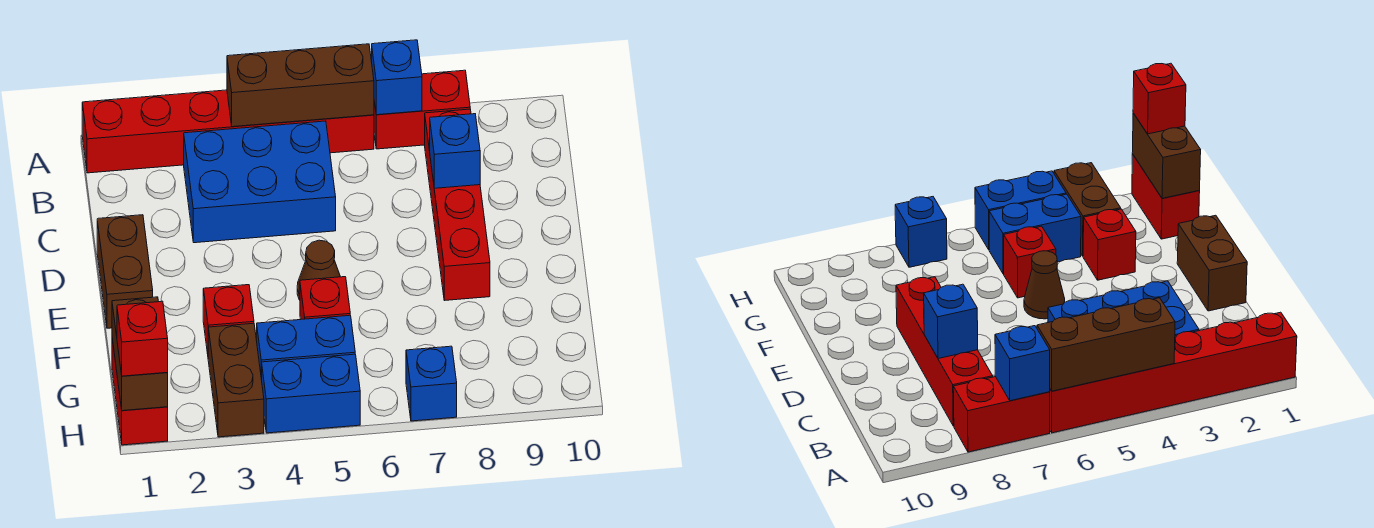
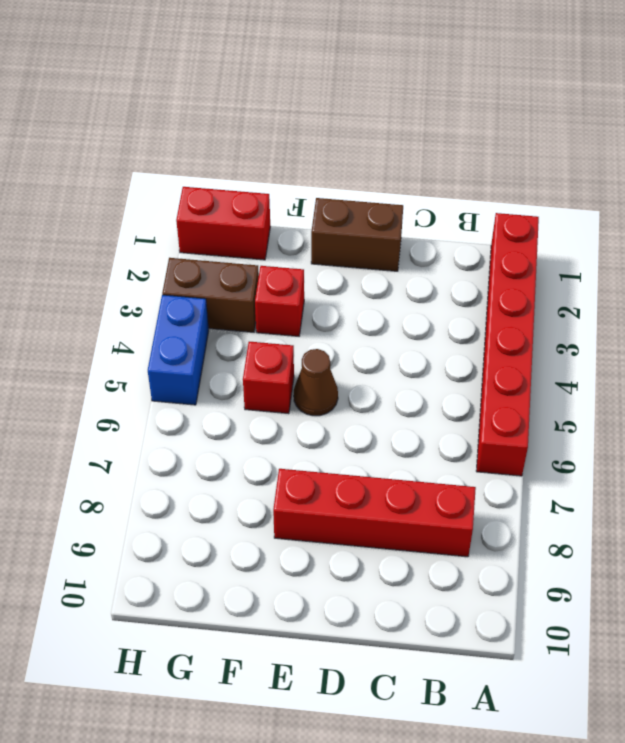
none -> red brick A7:A8 level 1
none -> blue brick B3:C5 level 1
none -> blue brick G4:G5 level 1

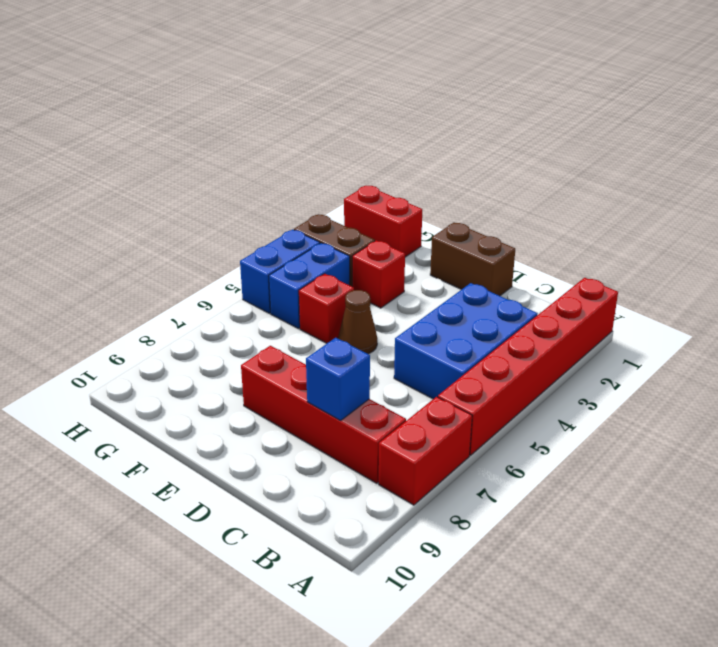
none -> blue brick H7 level 1
none -> brown brick A4:A6 level 2
none -> blue brick A7 level 2

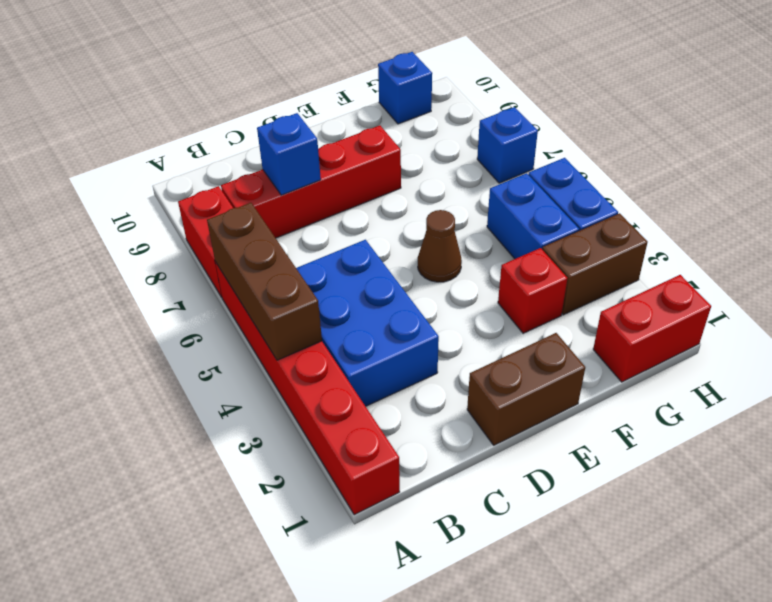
blue brick G10 level 1 -> blue brick A7 level 2
none -> red brick F5 level 1
none -> brown brick G1:H1 level 2
none -> red brick H1 level 3

